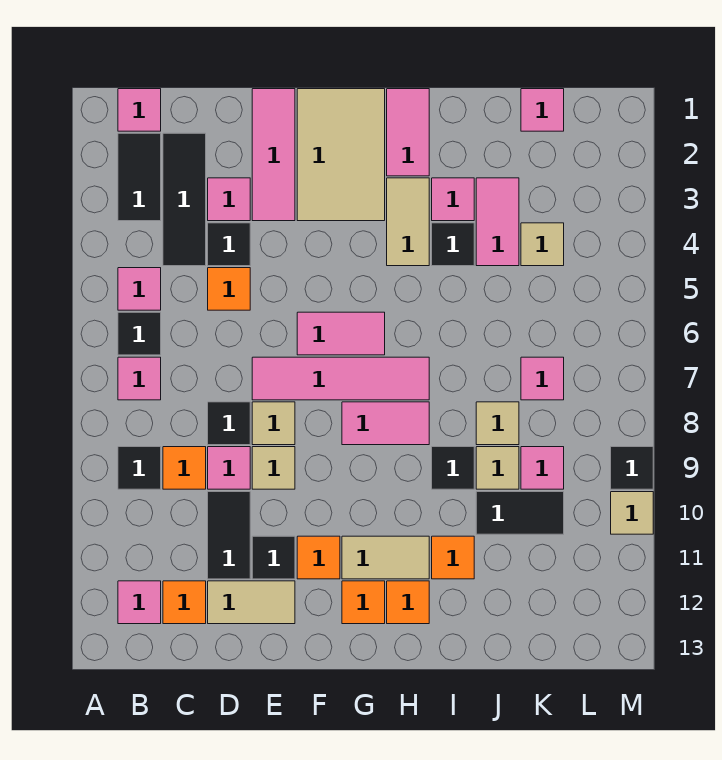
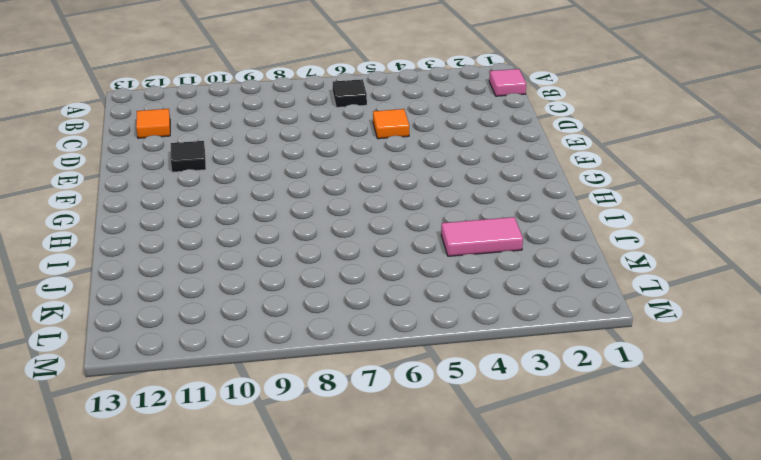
none -> black tile B2:B3 level 1
none -> pink tile B5 level 1
none -> pink tile B7 level 1
none -> black tile B9 level 1

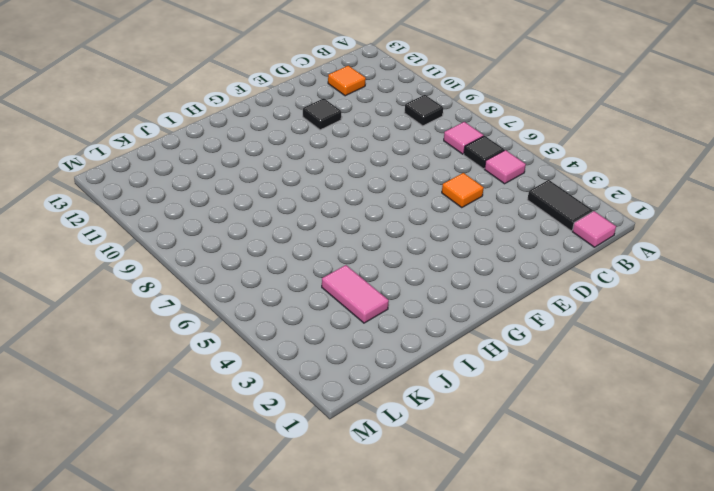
none -> pink tile B12 level 1
none -> black tile C2:C4 level 1
none -> orange tile C9 level 1
none -> pink tile D3 level 1

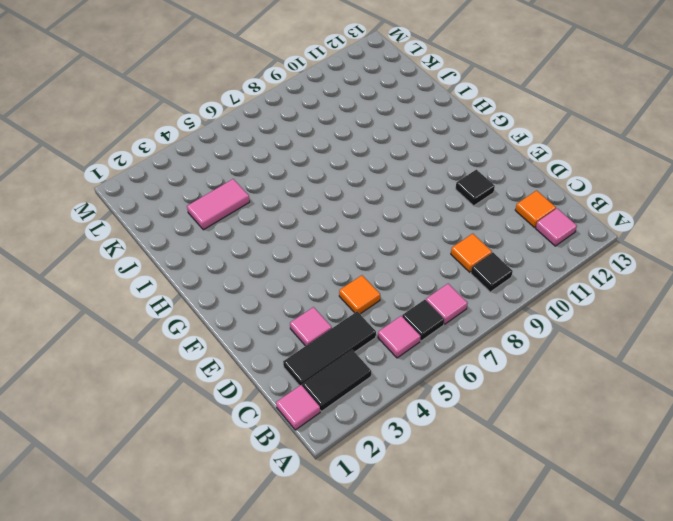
none -> black tile D4 level 1
none -> black tile D8 level 1
none -> pink tile D9 level 1
none -> black tile D10:D11 level 1

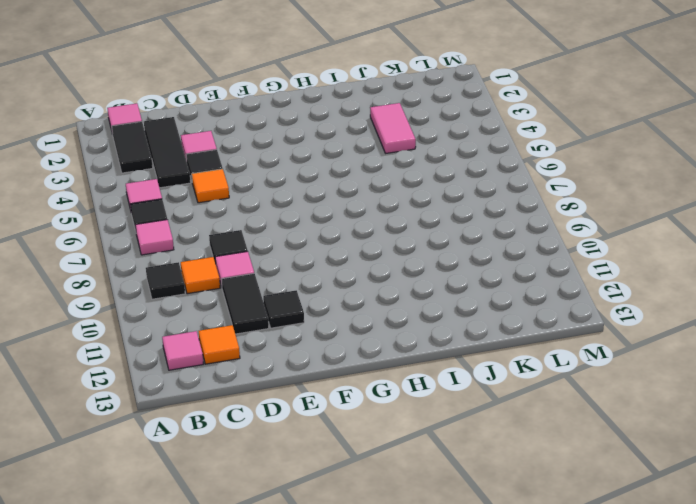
none -> tan tile D12:E12 level 1
none -> pink tile E1:E3 level 1
none -> pink tile E7:H7 level 1
none -> tan tile E8 level 1

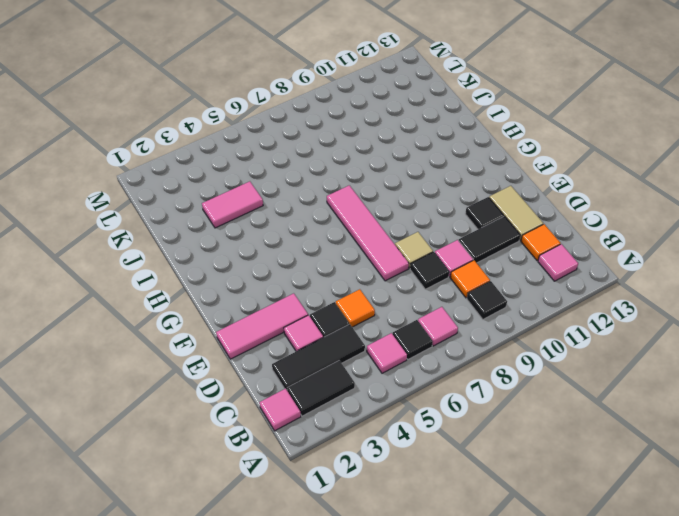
none -> tan tile E9 level 1
none -> tan tile F1:G3 level 1
none -> pink tile F6:G6 level 1
none -> orange tile F11 level 1

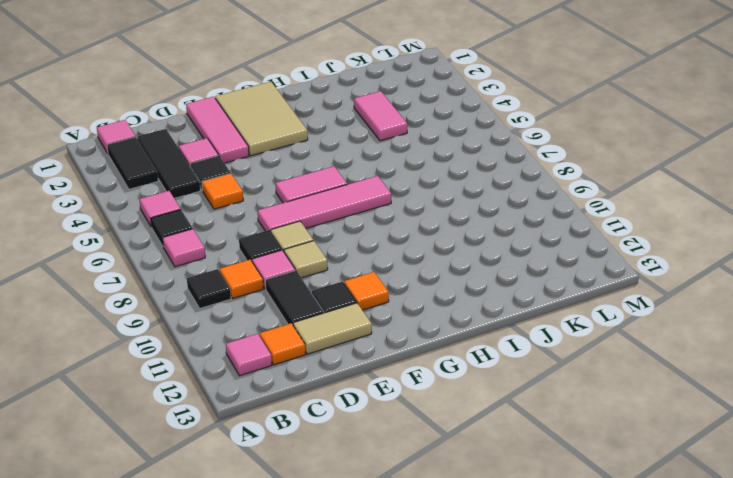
none -> pink tile G8:H8 level 1
none -> tan tile G11:H11 level 1
none -> orange tile G12 level 1
none -> pink tile H1:H2 level 1

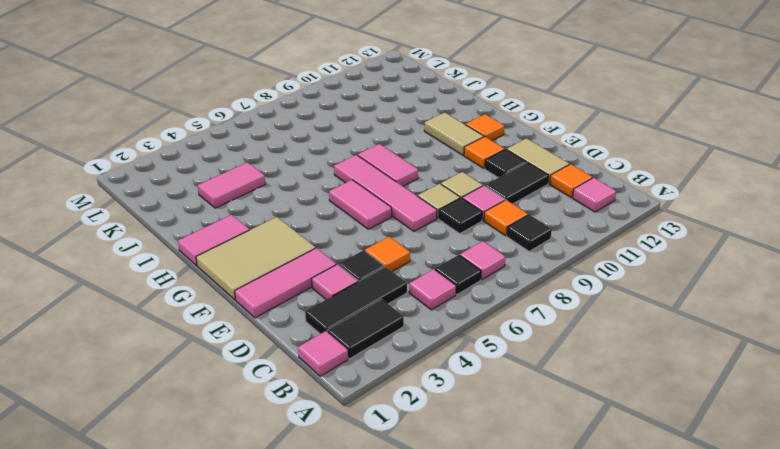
none -> tan tile H3:H4 level 1
none -> orange tile H12 level 1
none -> pink tile I3 level 1
none -> black tile I4 level 1

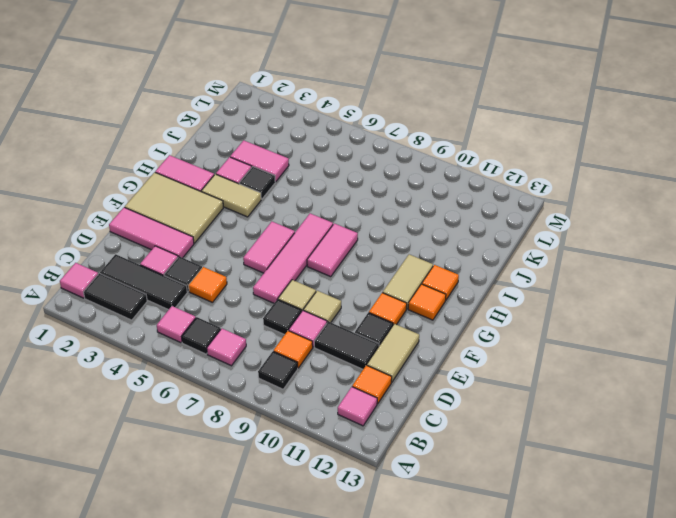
none -> black tile I9 level 1
none -> orange tile I11 level 1
none -> tan tile J8 level 1
none -> tan tile J9 level 1

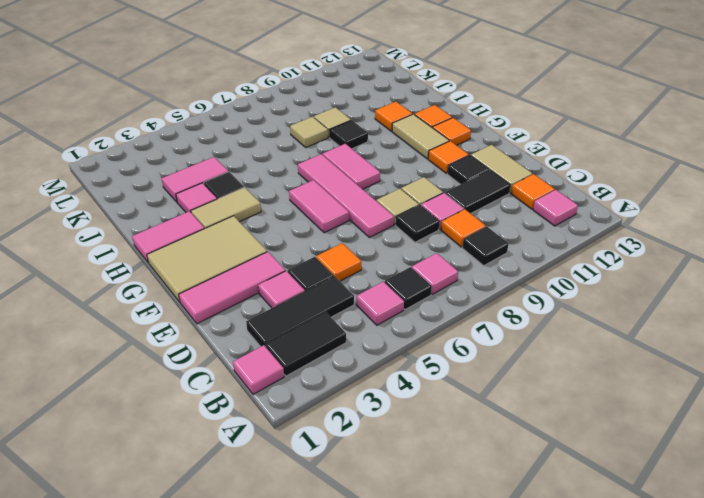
none -> black tile J10:K10 level 1
none -> pink tile K1 level 1
none -> tan tile K4 level 1
none -> pink tile K7 level 1

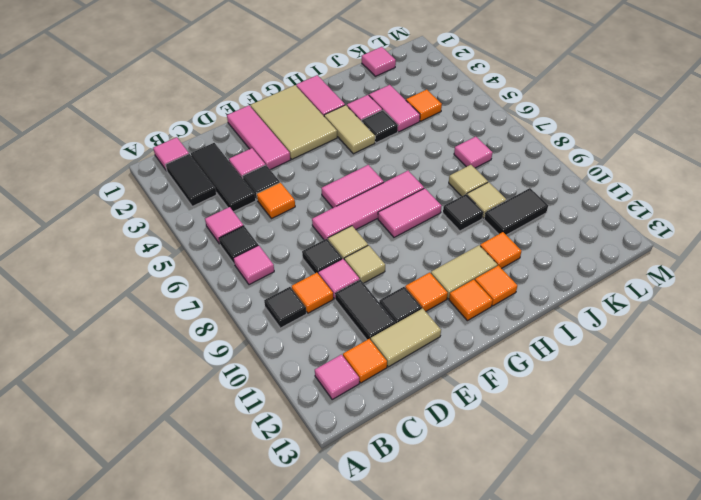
orange tile K4 level 1 -> tan tile K4 level 1
none -> pink tile K9 level 1
none -> black tile M9 level 1
none -> tan tile M10 level 1

